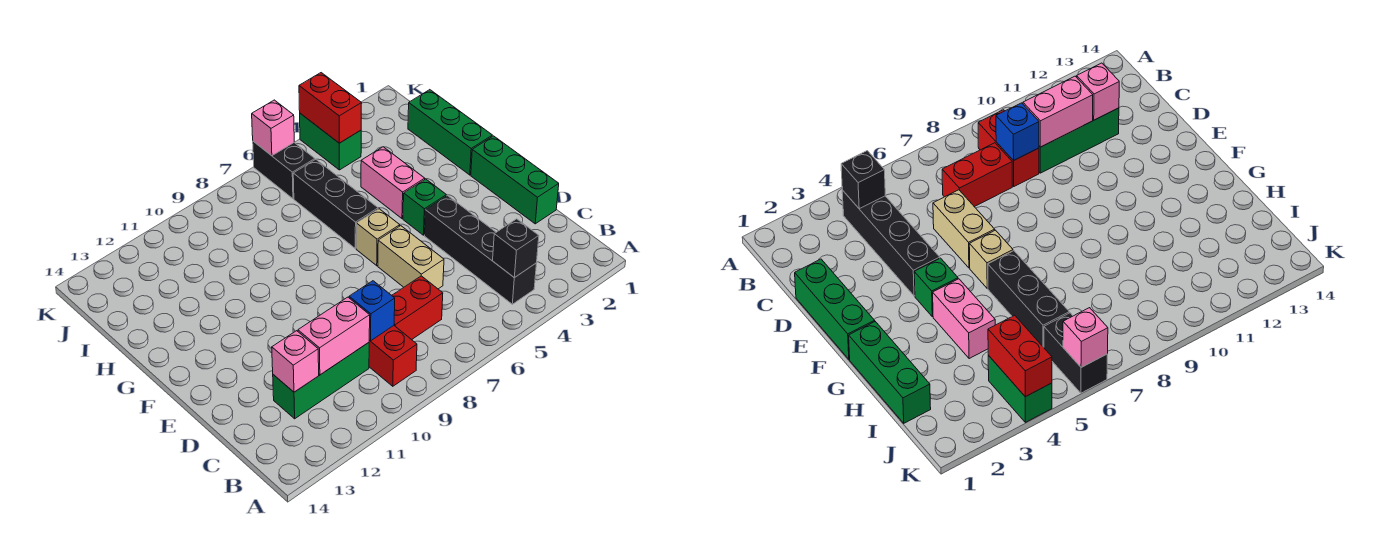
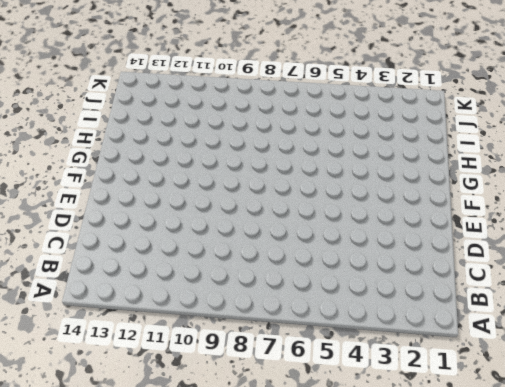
none -> black brick B4:E4 level 1
none -> red brick B9:C9 level 1
none -> red brick C7:C8 level 1

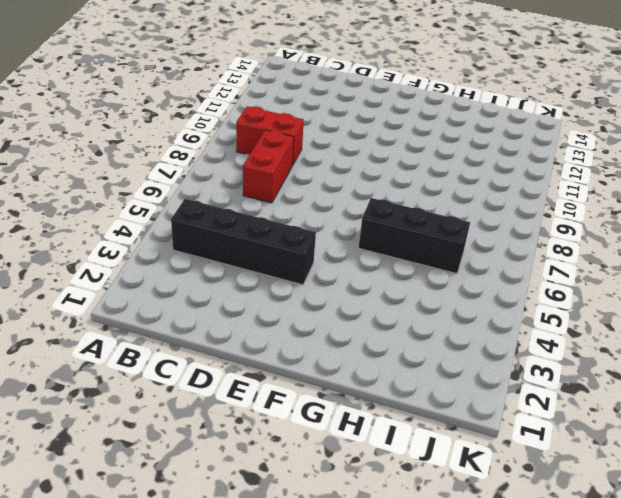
none -> green brick C10:C12 level 1
none -> green brick D1:F1 level 1
none -> tan brick D6:E6 level 1

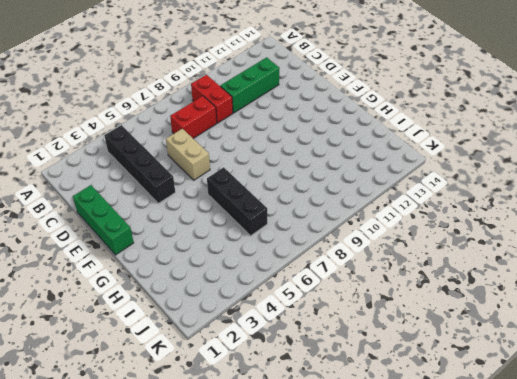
none -> green brick F4 level 1
none -> tan brick F6 level 1
none -> green brick G1:I1 level 1

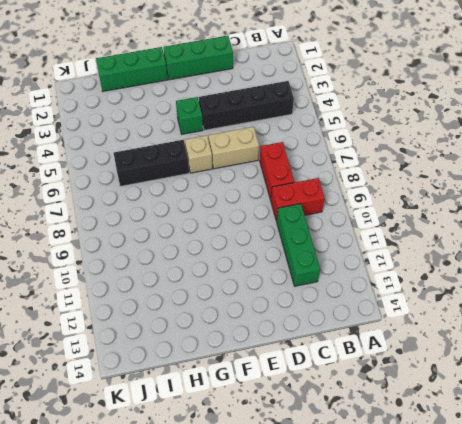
none -> pink brick G4:H4 level 1
none -> green brick J4:K4 level 1
none -> black brick J6:K6 level 1

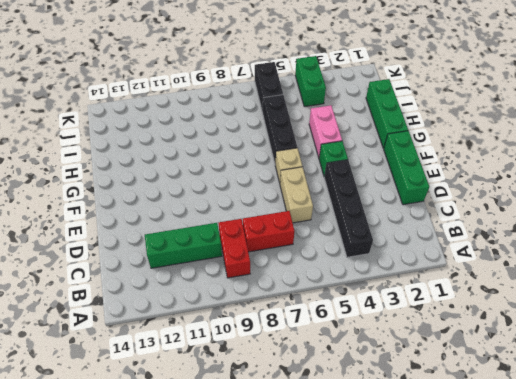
none -> black brick B4 level 2
none -> blue brick C9 level 2
none -> pink brick C10:C11 level 2

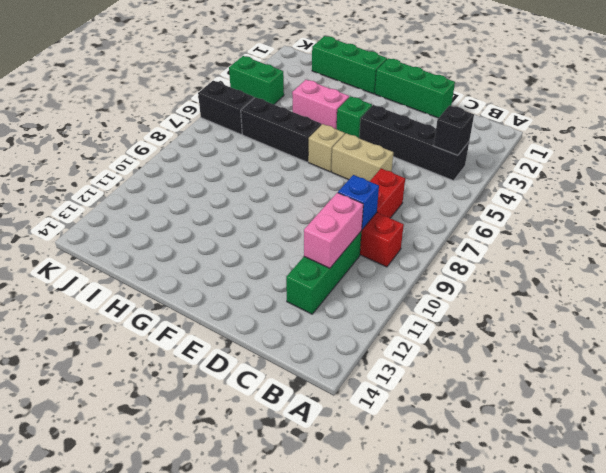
none -> pink brick C12 level 2
none -> red brick J4:K4 level 2
none -> pink brick K6 level 2

